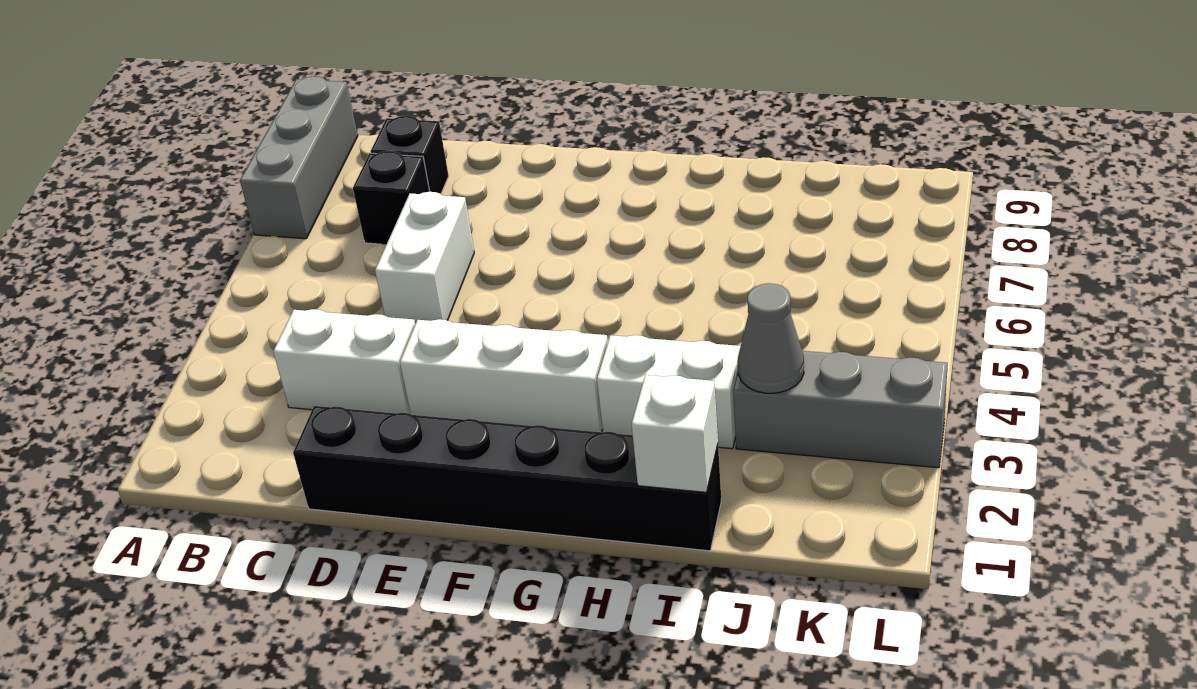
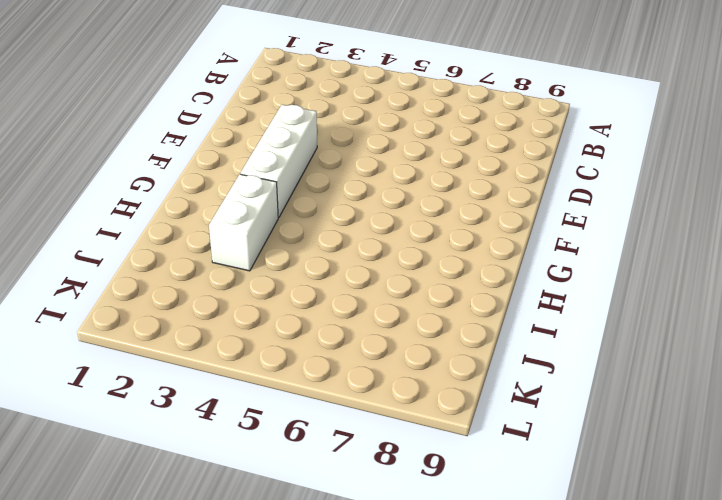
none -> grey brick A7:A9 level 1
none -> white brick C3:D3 level 1

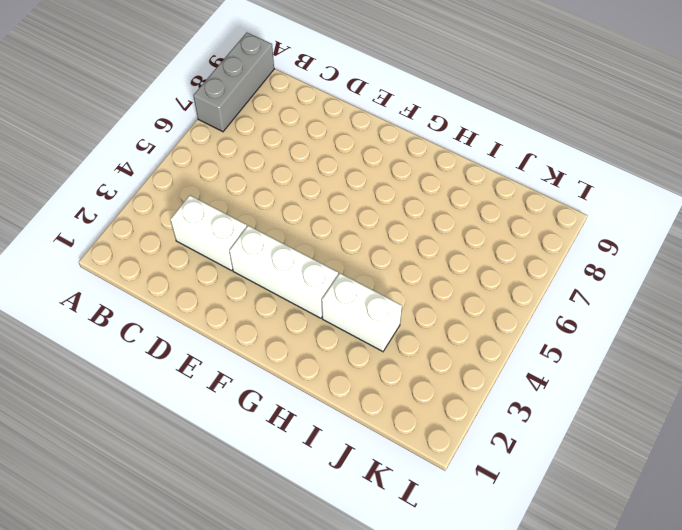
none -> black brick C7 level 1
none -> black brick C8 level 1

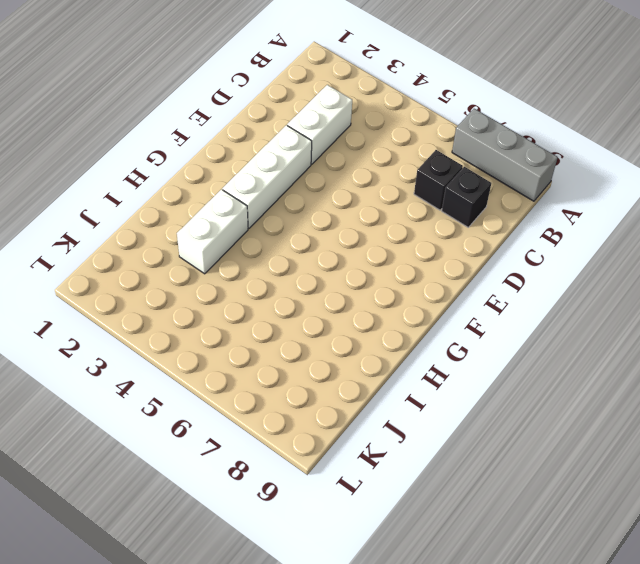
none -> black brick D1:I1 level 1
none -> white brick D5:D6 level 1

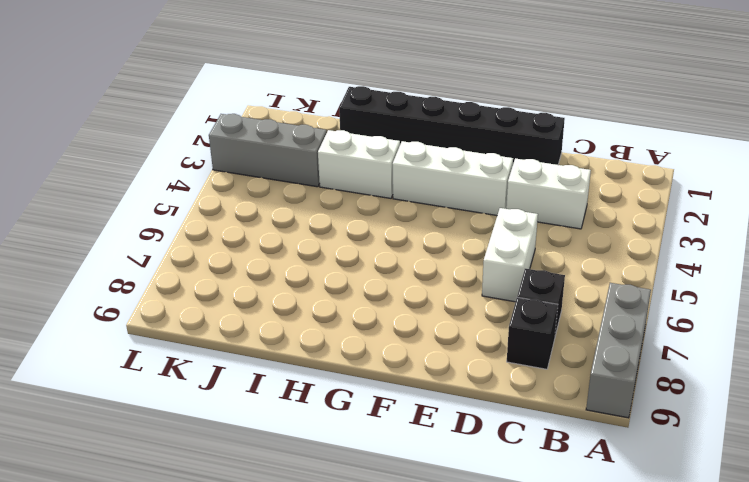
none -> white brick I1 level 2
none -> grey cone J3 level 2

